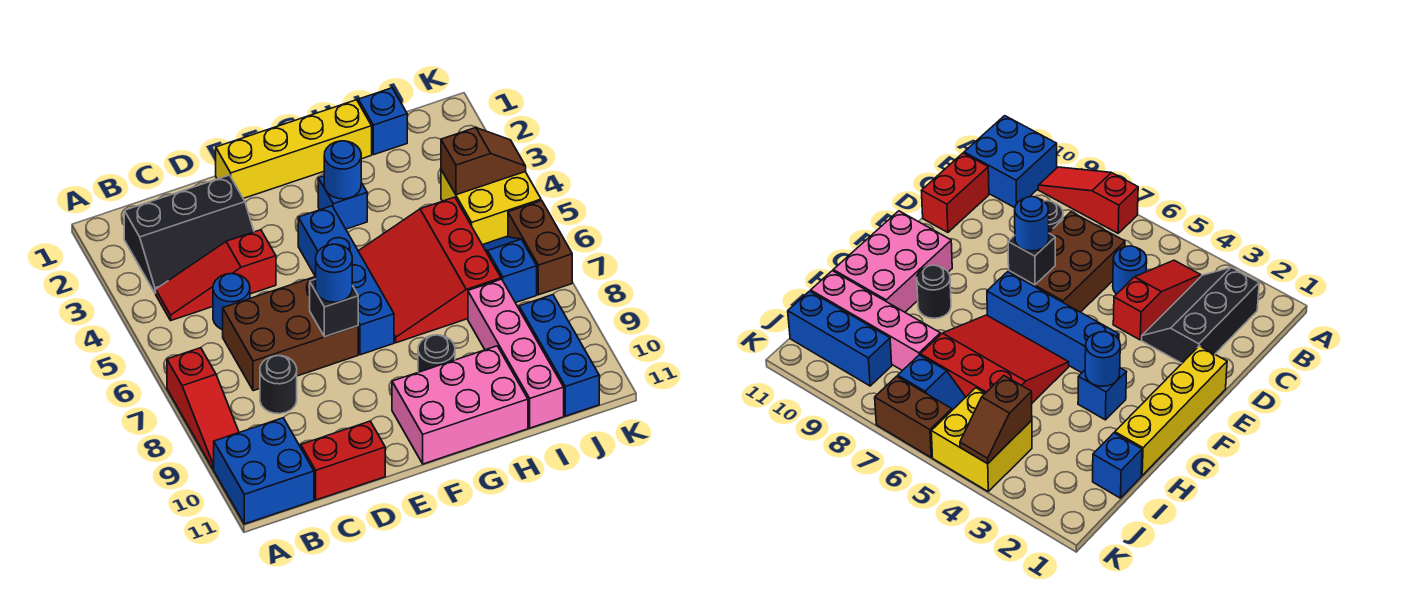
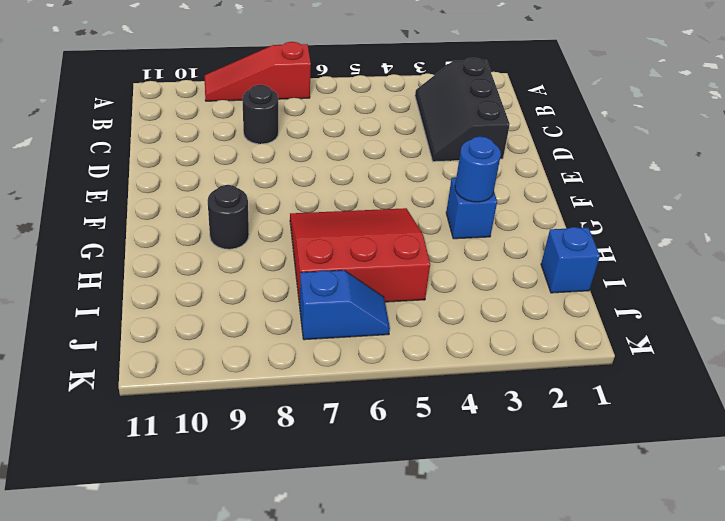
none -> blue brick A10:B11 level 1
none -> red slope B4:D4 level 1 top D
none -> blue round brick C5 level 1

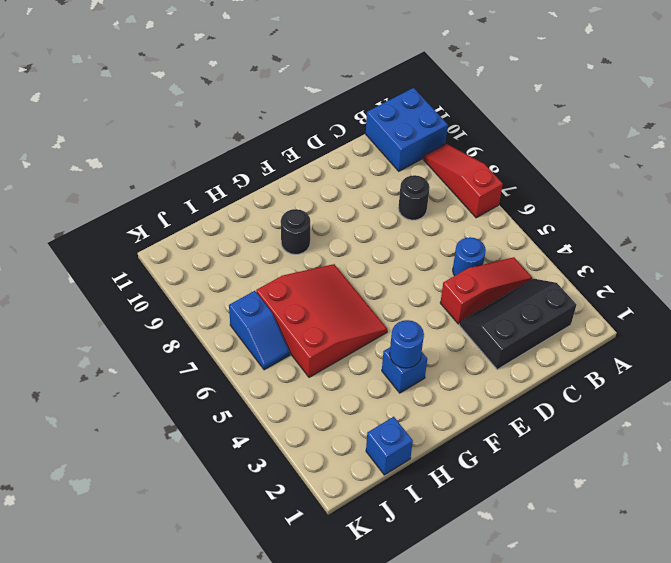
none -> brown brick C6:E7 level 1
none -> red brick C11:D11 level 1
none -> yellow brick E1:H1 level 1

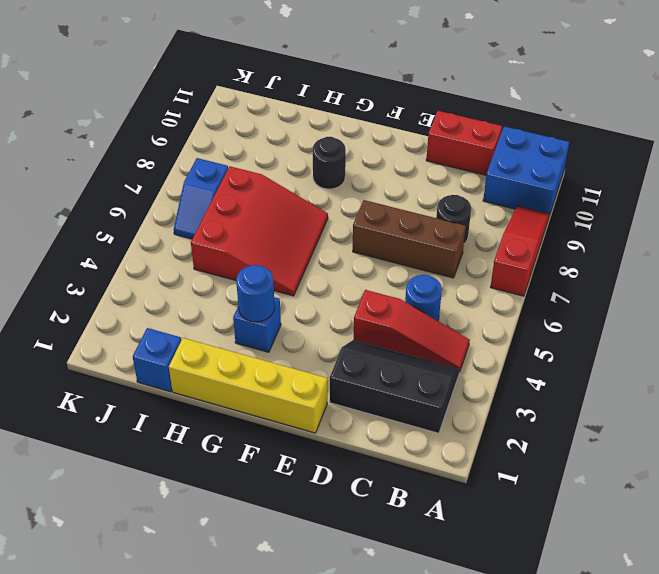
brown brick C7:E7 level 1 -> brown brick C6:E7 level 1
none -> blue brick F4:F7 level 1
none -> pink brick F10:H11 level 1
none -> pink brick I8:I11 level 1

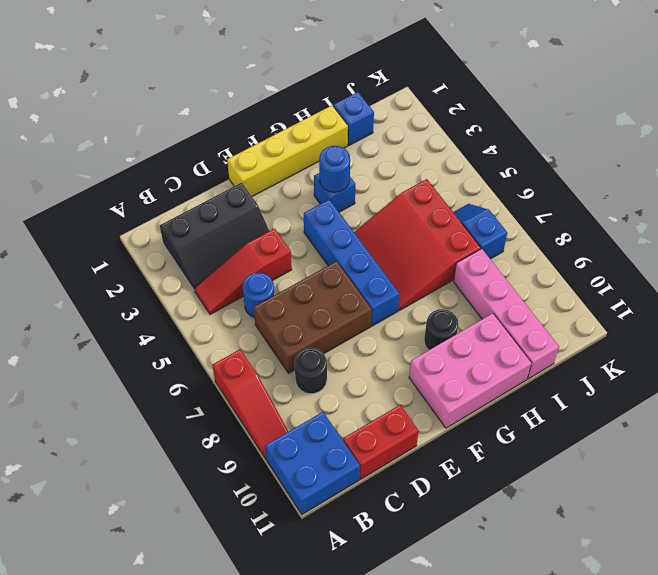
none -> yellow brick J4:K5 level 1
none -> blue brick J9:J11 level 1
none -> brown brick K6:K7 level 1

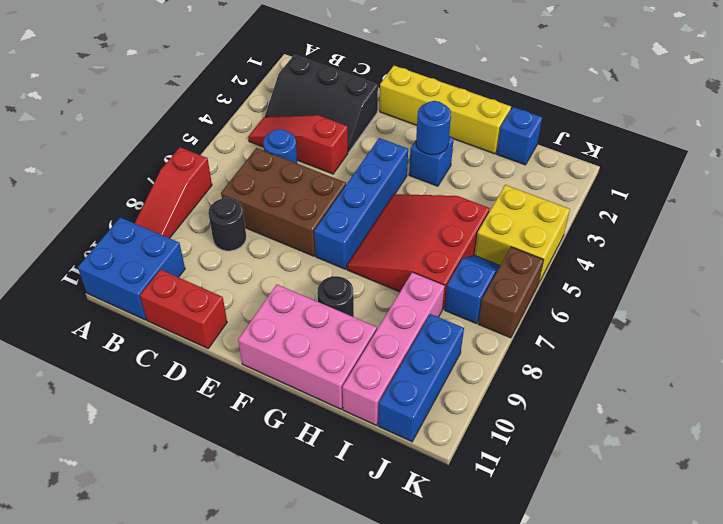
none -> black brick E7 level 2
none -> brown slope J4:K4 level 2 top J
none -> blue round brick E7 level 3

